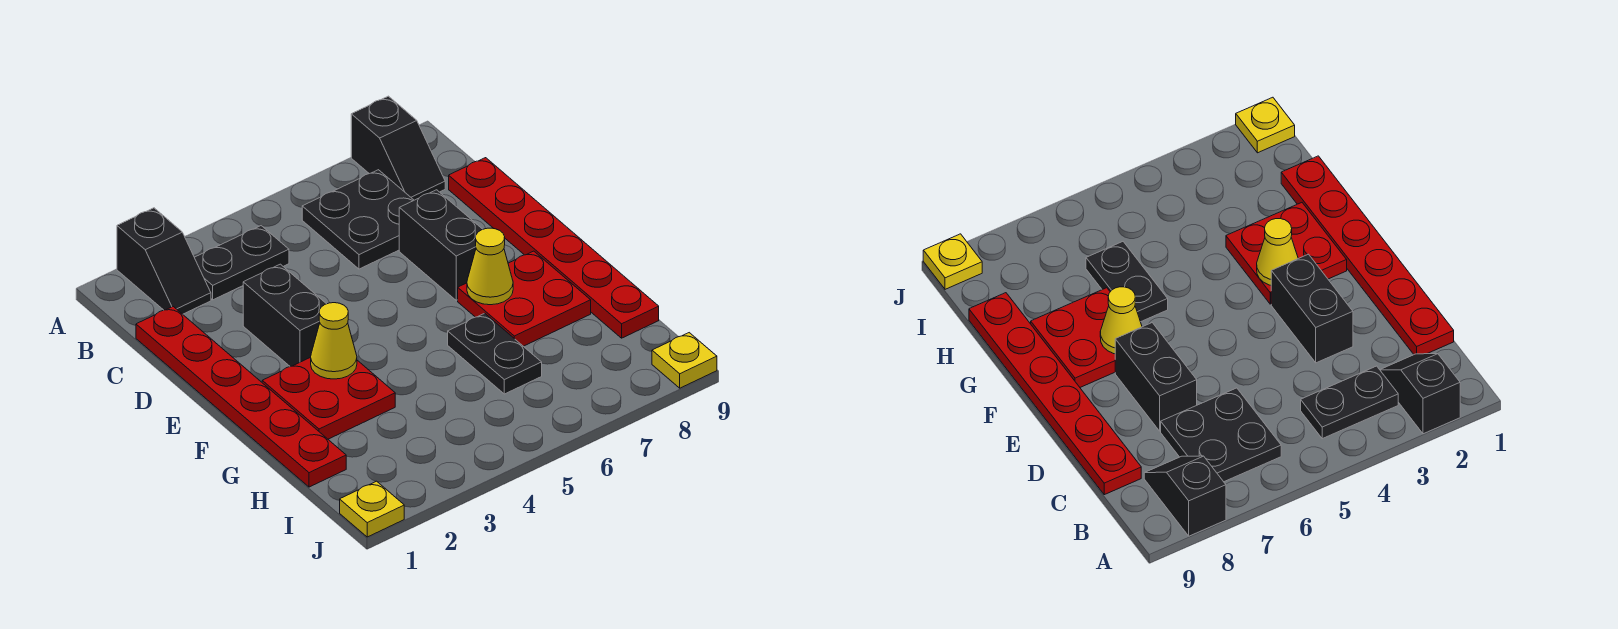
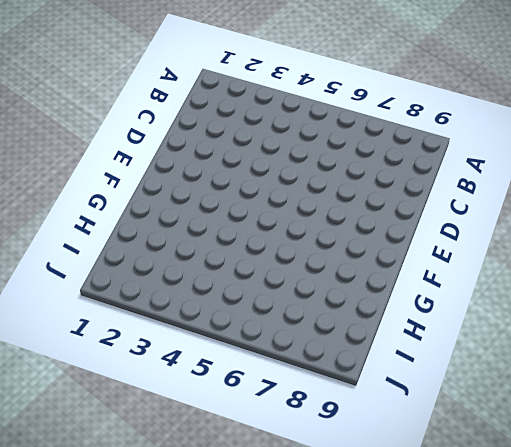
none -> black slope A2:B2 level 1 top A
none -> black slope A8:B8 level 1 top A
none -> black plate B3:B4 level 1

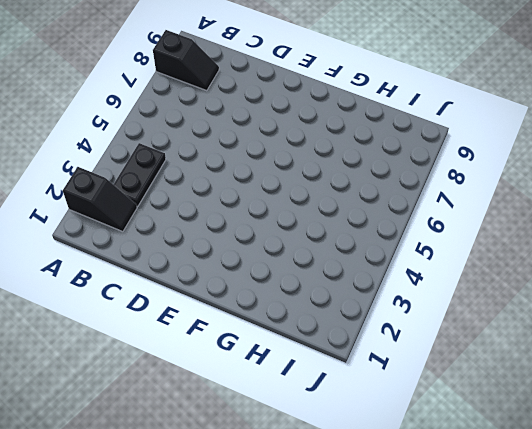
none -> black plate B6:C7 level 1
none -> red plate C1:H1 level 1
none -> red plate C9:H9 level 1

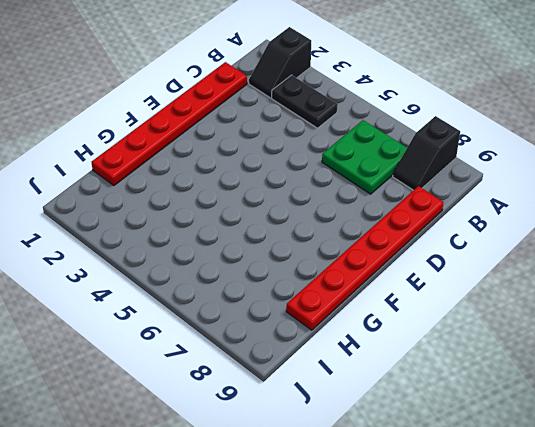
green plate B6:C7 level 1 -> black plate B6:C7 level 1
none -> black brick D3:E3 level 1
none -> black brick D7:E7 level 1
none -> red plate F2:G3 level 1

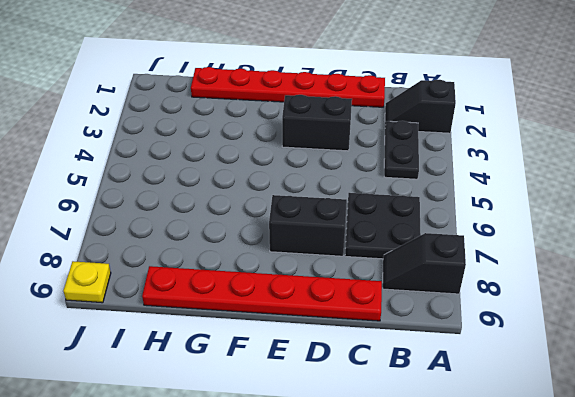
none -> red plate F2:G3 level 1
none -> red plate F7:G8 level 1
none -> black plate G6:H6 level 1

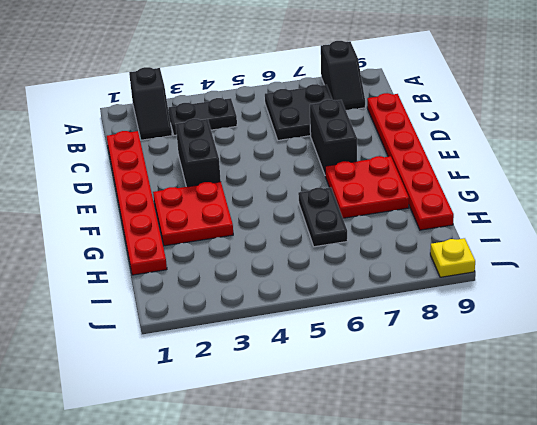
none -> yellow plate J1 level 1
none -> yellow cone F3 level 2
none -> yellow cone F7 level 2

